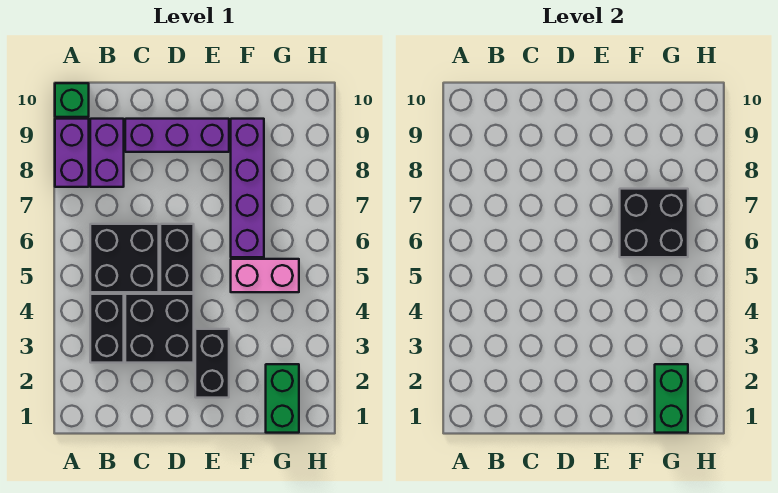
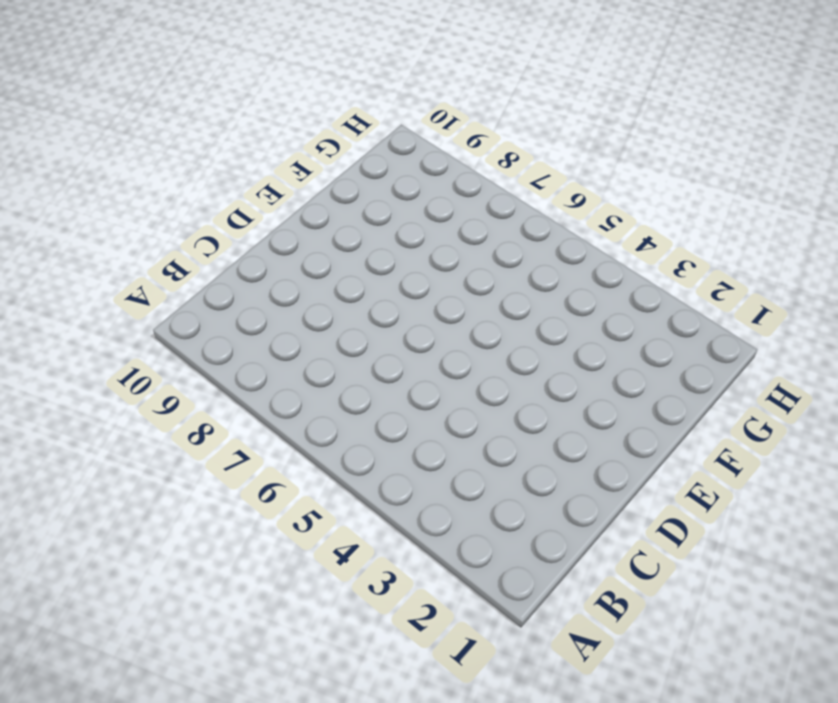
none -> purple brick A8:A9 level 1
none -> green brick A10 level 1
none -> black brick B3:B4 level 1

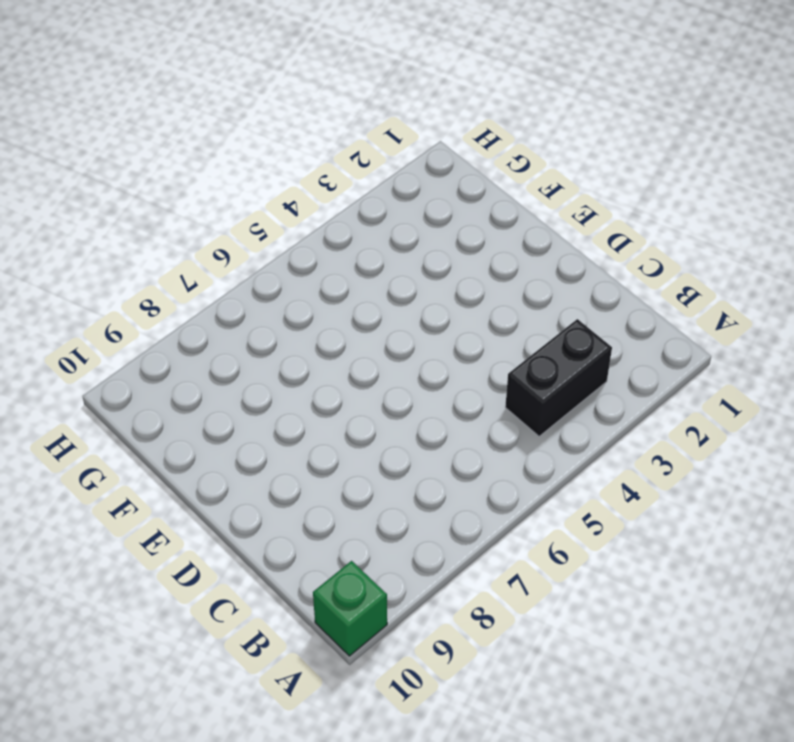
none -> purple brick A8:A9 level 1
none -> black brick B5:C6 level 1
none -> purple brick B8:B9 level 1

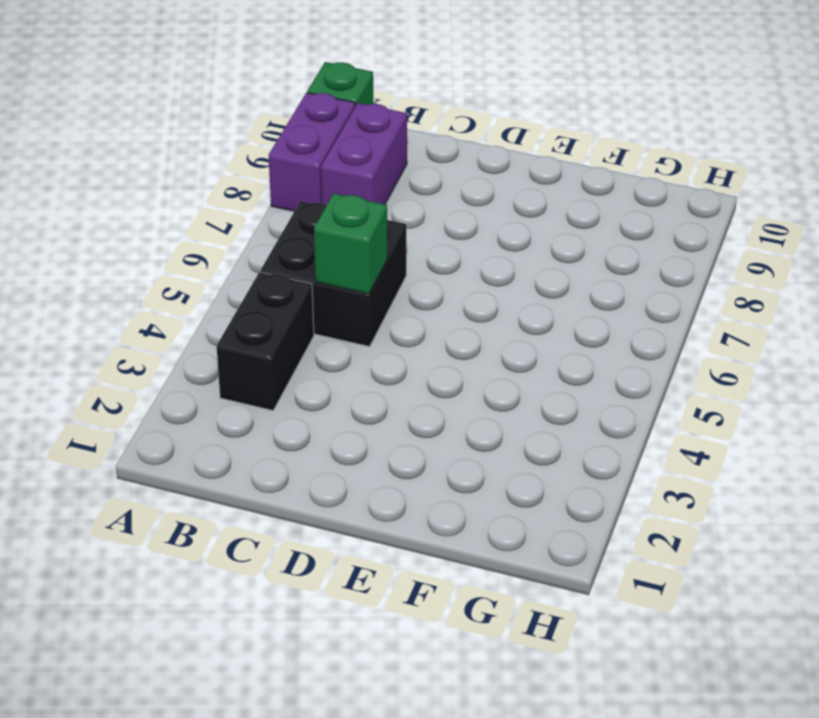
green brick C5 level 2 -> none
none -> black brick C3:D4 level 1
none -> purple brick C9:E9 level 1
none -> black brick D5:D6 level 1

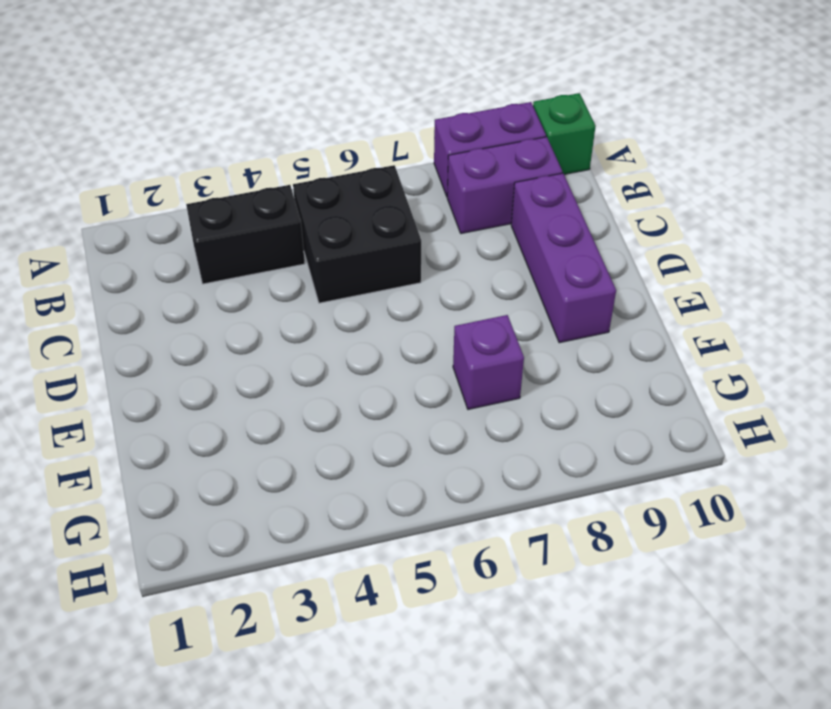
purple brick F7 level 1 -> purple brick F6:F9 level 1
none -> black brick C3:D4 level 1
none -> black brick D5:D6 level 1
none -> black brick E2:E3 level 1

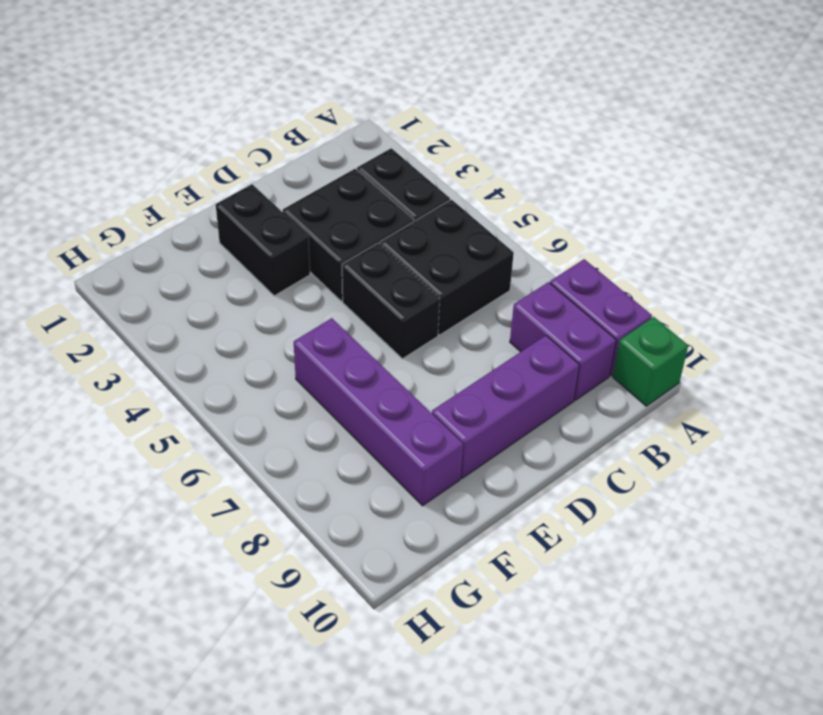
none -> pink brick F5:G5 level 1
none -> green brick G1:G2 level 1
none -> black brick F6:G7 level 2

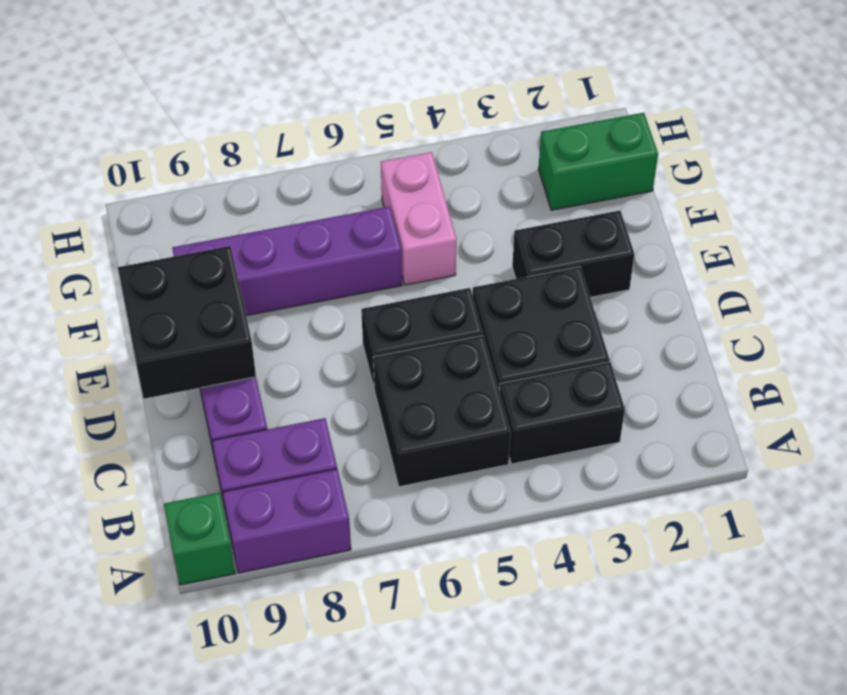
black brick D9:E10 level 2 -> black brick F6:G7 level 2
none -> green brick G1:G2 level 2

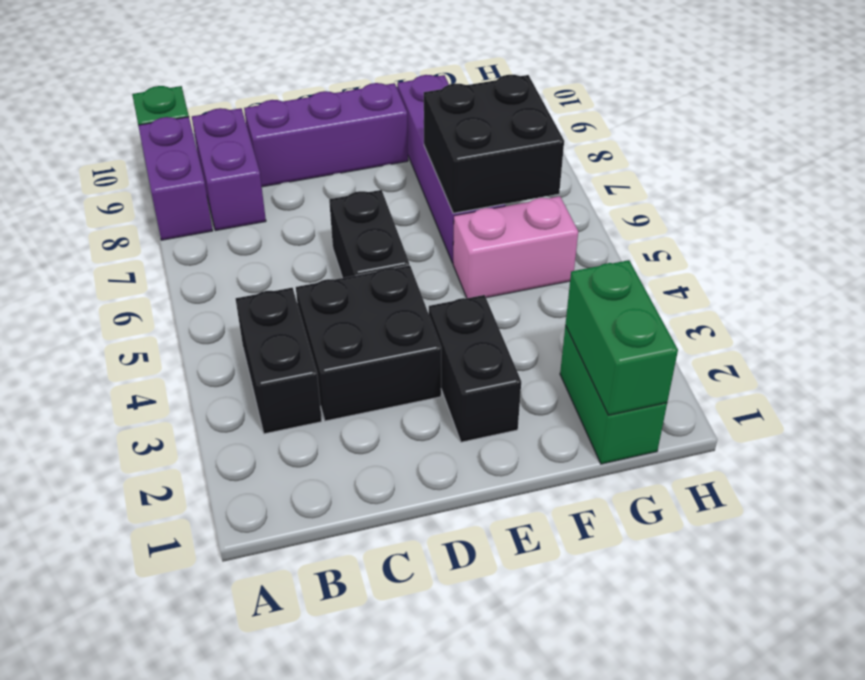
none -> black brick B5:C6 level 1

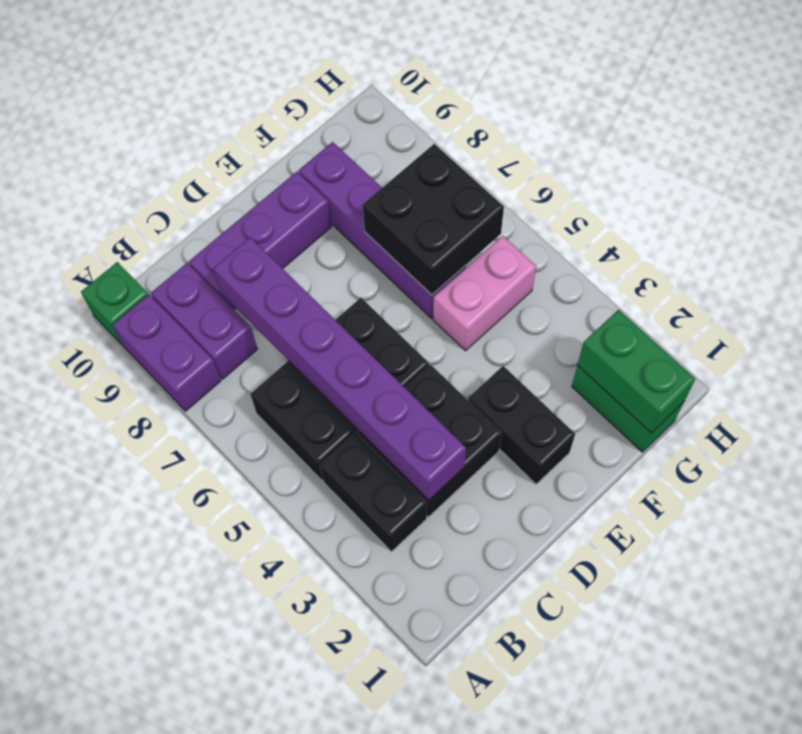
purple brick C3:C8 level 2 -> none

